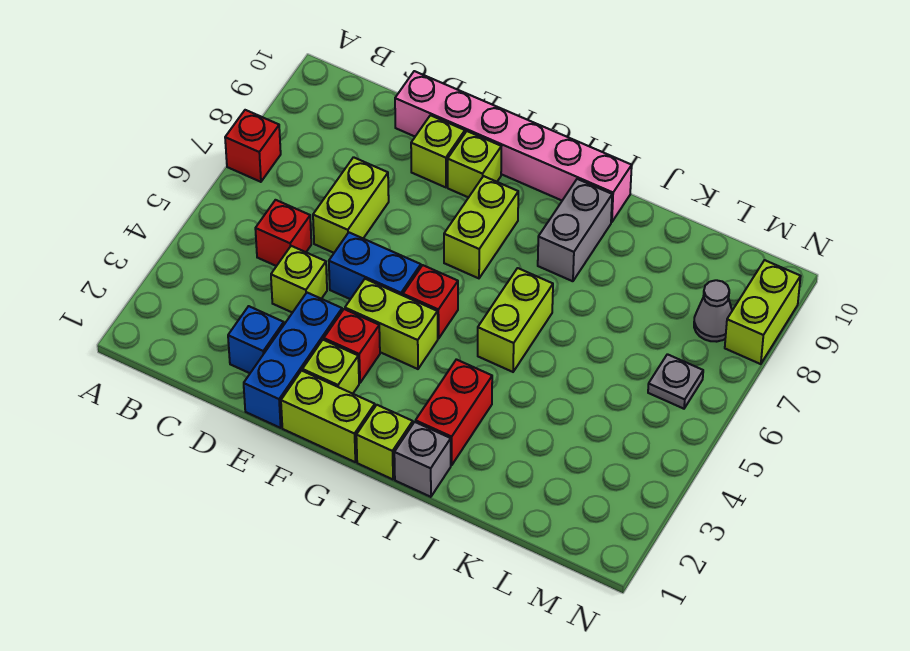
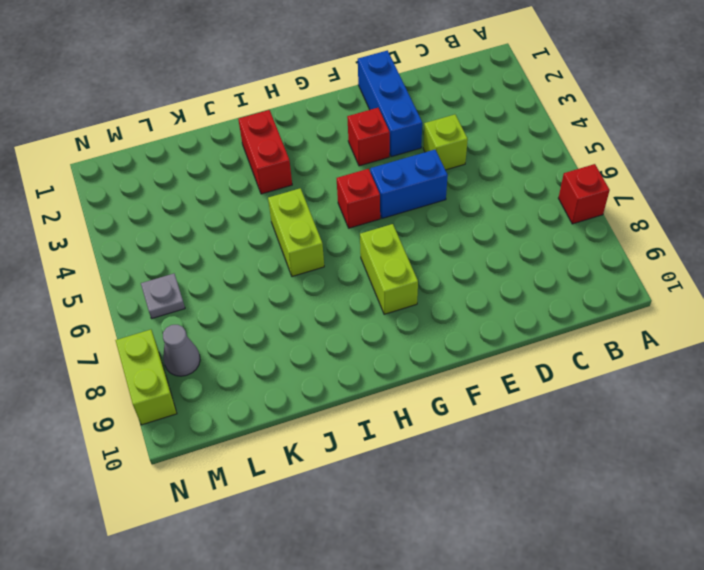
none -> red brick C5 level 1
none -> blue brick D2 level 1
none -> lime brick D6:D7 level 1

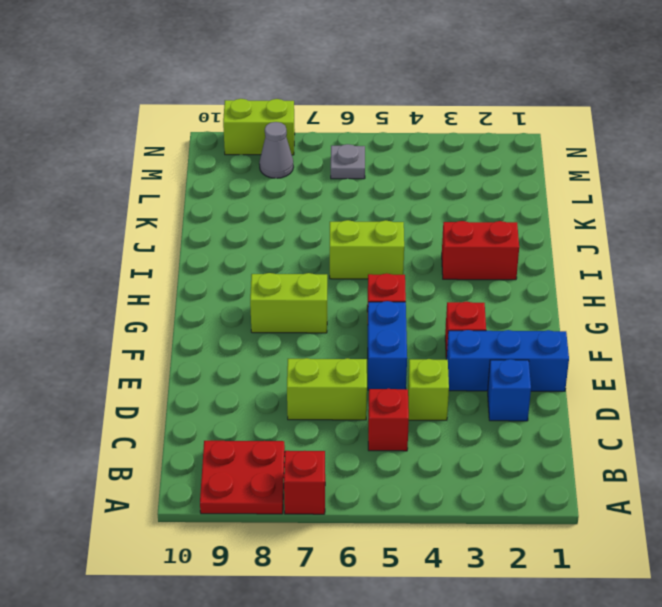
red plate A8:B9 level 1 -> none
none -> pink brick D10:I10 level 1
none -> lime brick E9 level 1
none -> lime brick F1:G1 level 1

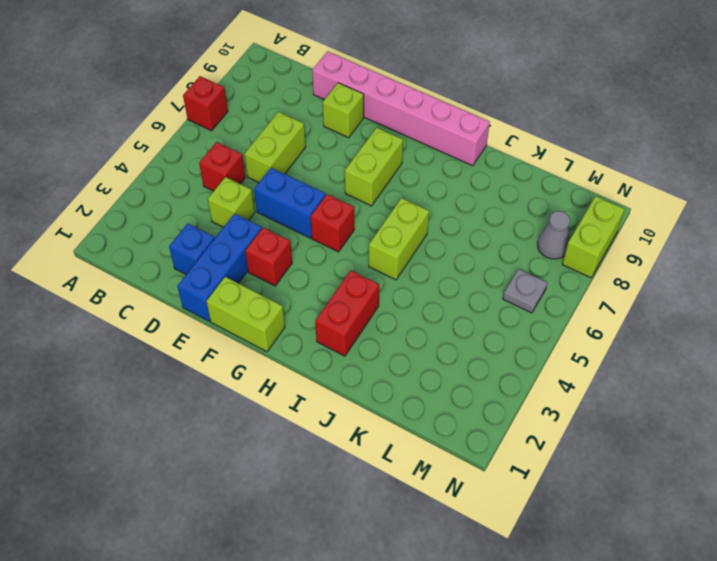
none -> lime brick F2 level 1
none -> lime brick F4:G4 level 1
none -> lime brick F9 level 1

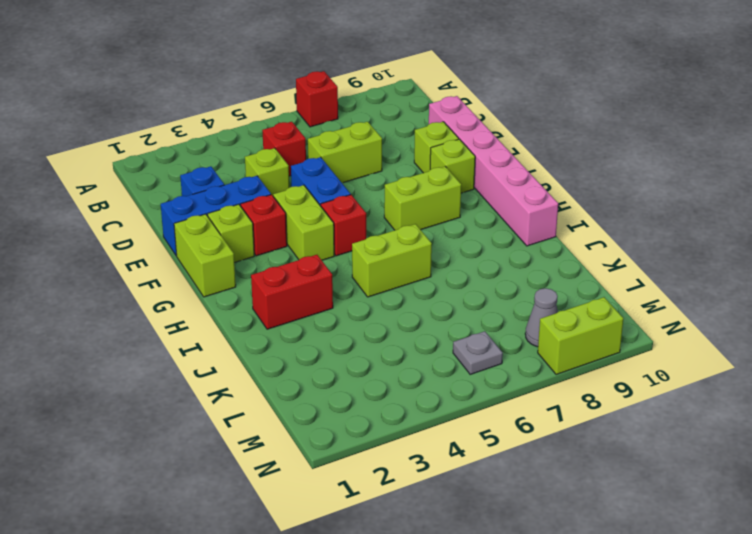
none -> lime brick H1 level 1
none -> grey brick I1 level 1
none -> grey brick I8:I9 level 1

